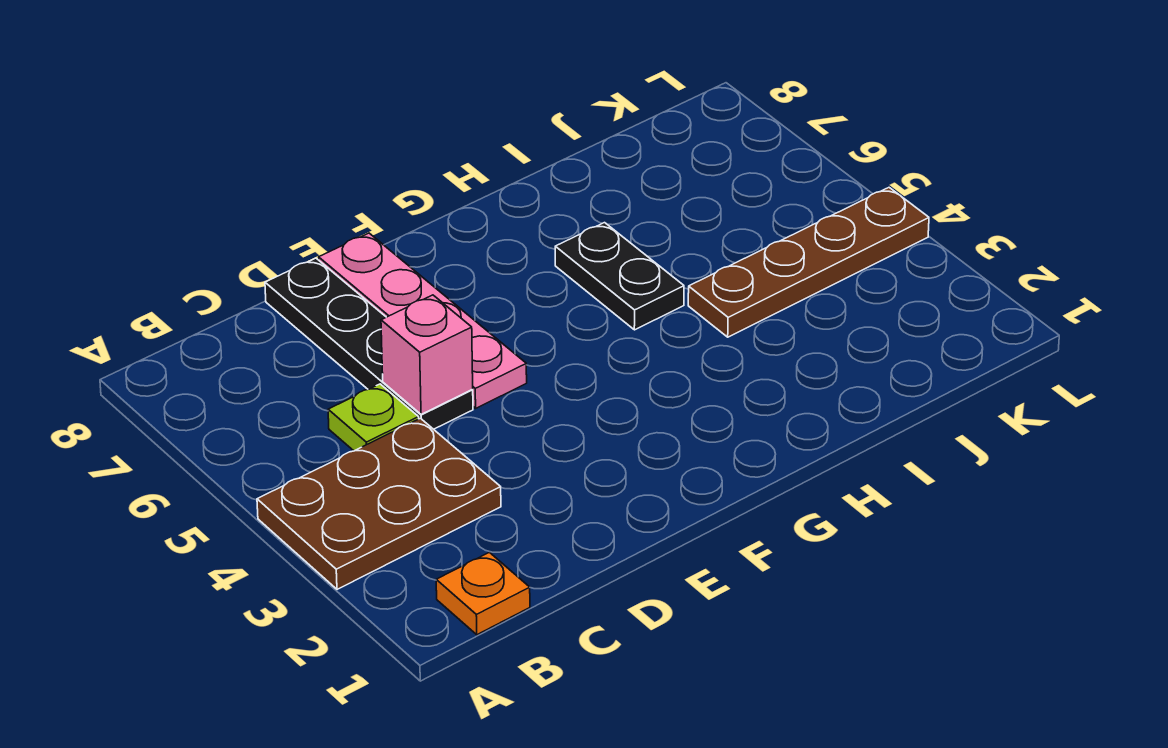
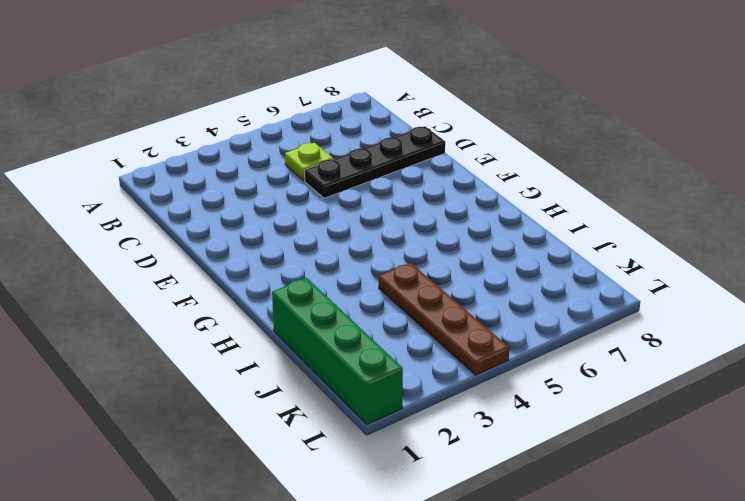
green brick I1:L1 level 1 -> none
none -> brown plate A3:C4 level 1
none -> orange plate B1 level 1

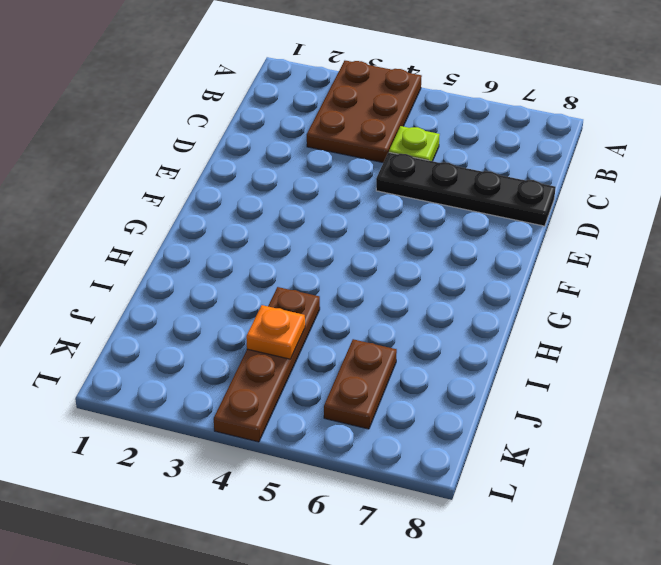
orange plate J4 level 2 -> orange plate B1 level 1
brown plate J6:K6 level 1 -> none
none -> pink plate E5:E8 level 1
none -> black plate H5:H6 level 1

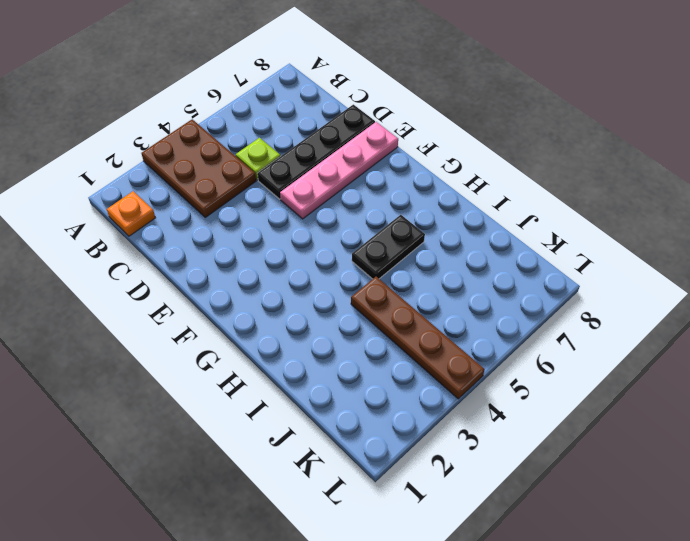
none -> pink brick D5 level 2

